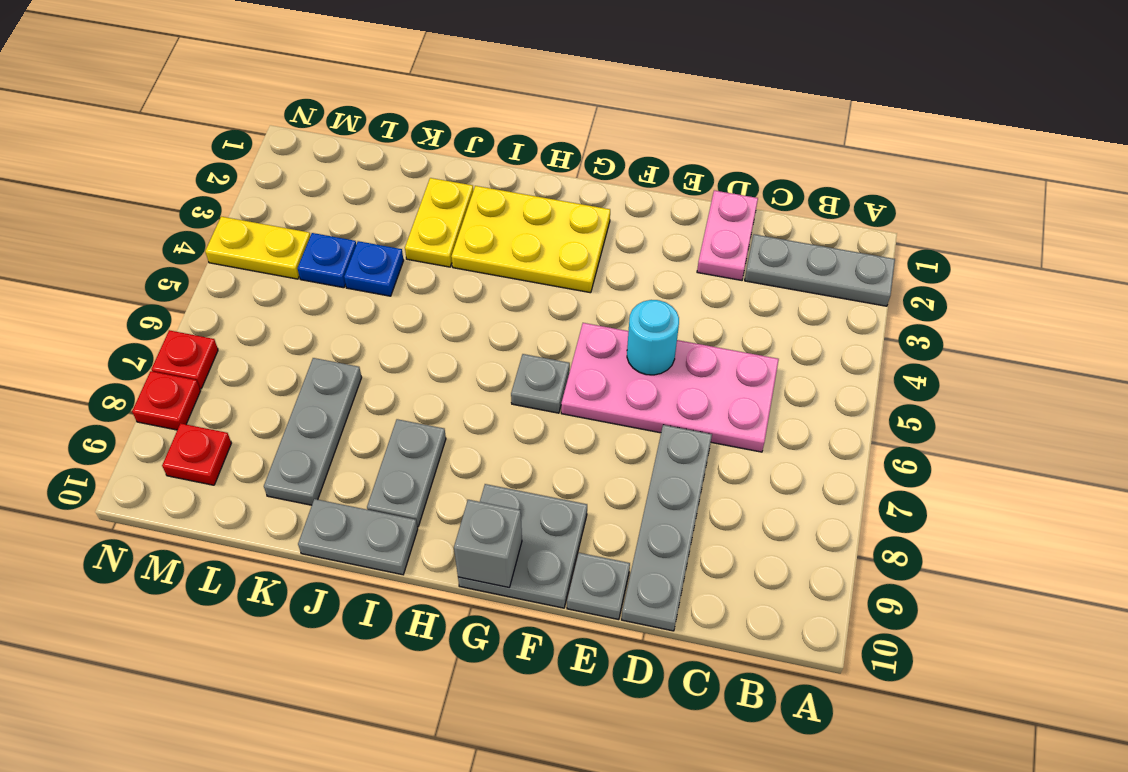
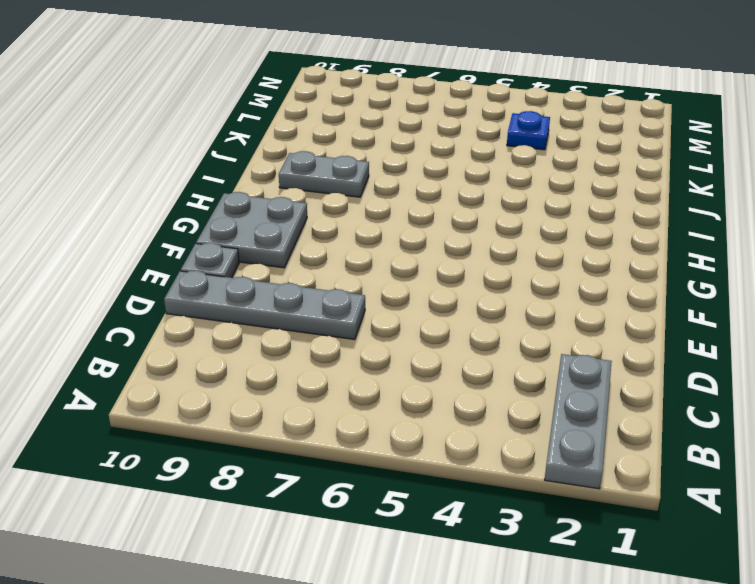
none -> pink plate C5:F6 level 1
none -> pink plate D1:D2 level 1
none -> yellow plate G2:I3 level 1

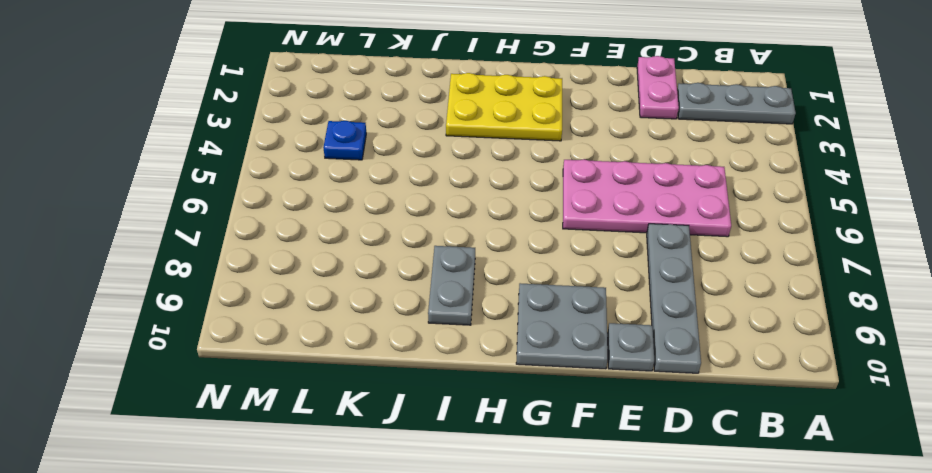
none -> grey plate G6 level 1
none -> grey plate I10:J10 level 1
none -> yellow plate J2:J3 level 1

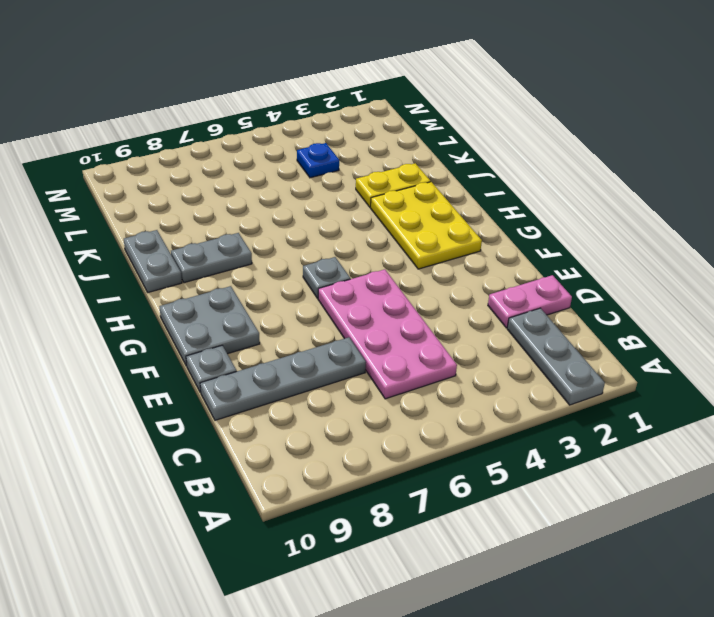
none -> blue plate K4 level 1
none -> grey plate K7:K9 level 1
none -> yellow plate M4:N4 level 1

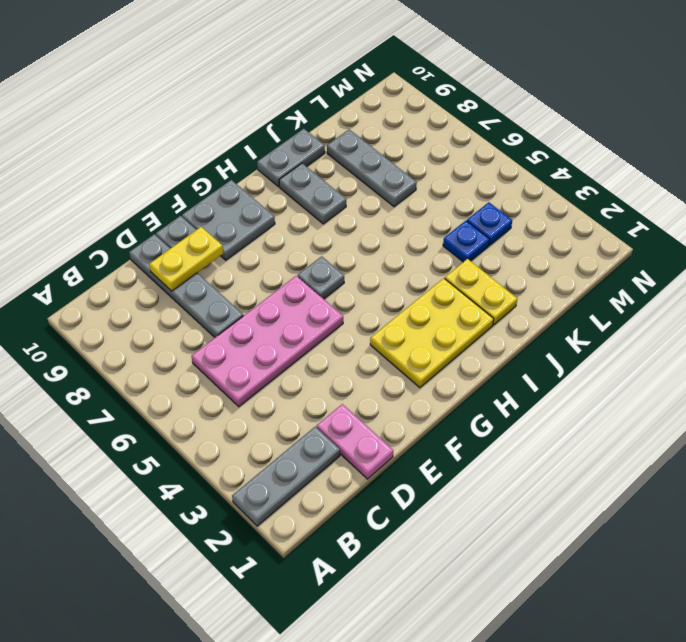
yellow plate D9:E9 level 2 -> yellow plate M4:N4 level 1
none -> red plate M9 level 1
none -> red plate N7 level 1
none -> red plate N8 level 1

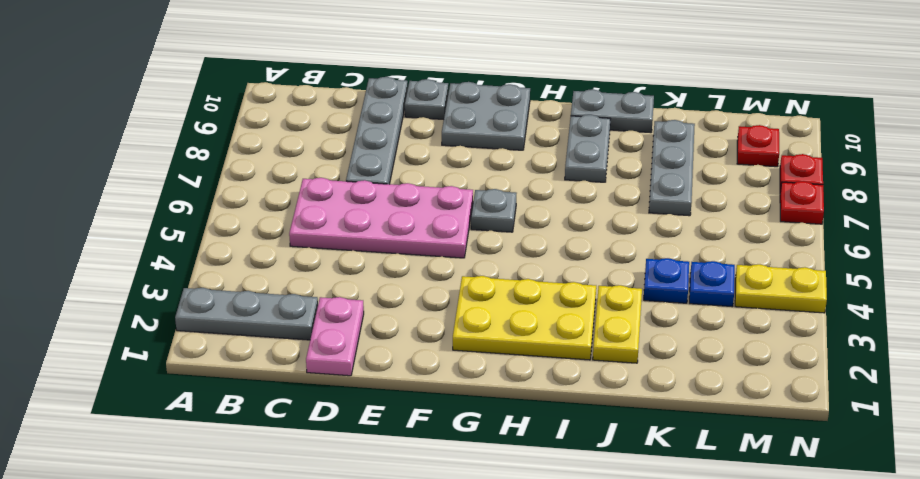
none -> cyan round brick E5 level 2
none -> grey brick G10 level 2

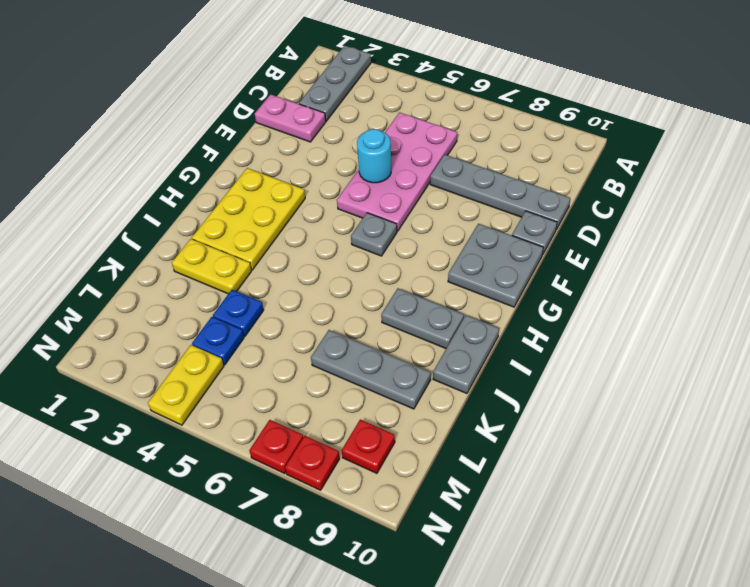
none -> grey brick G10 level 2

